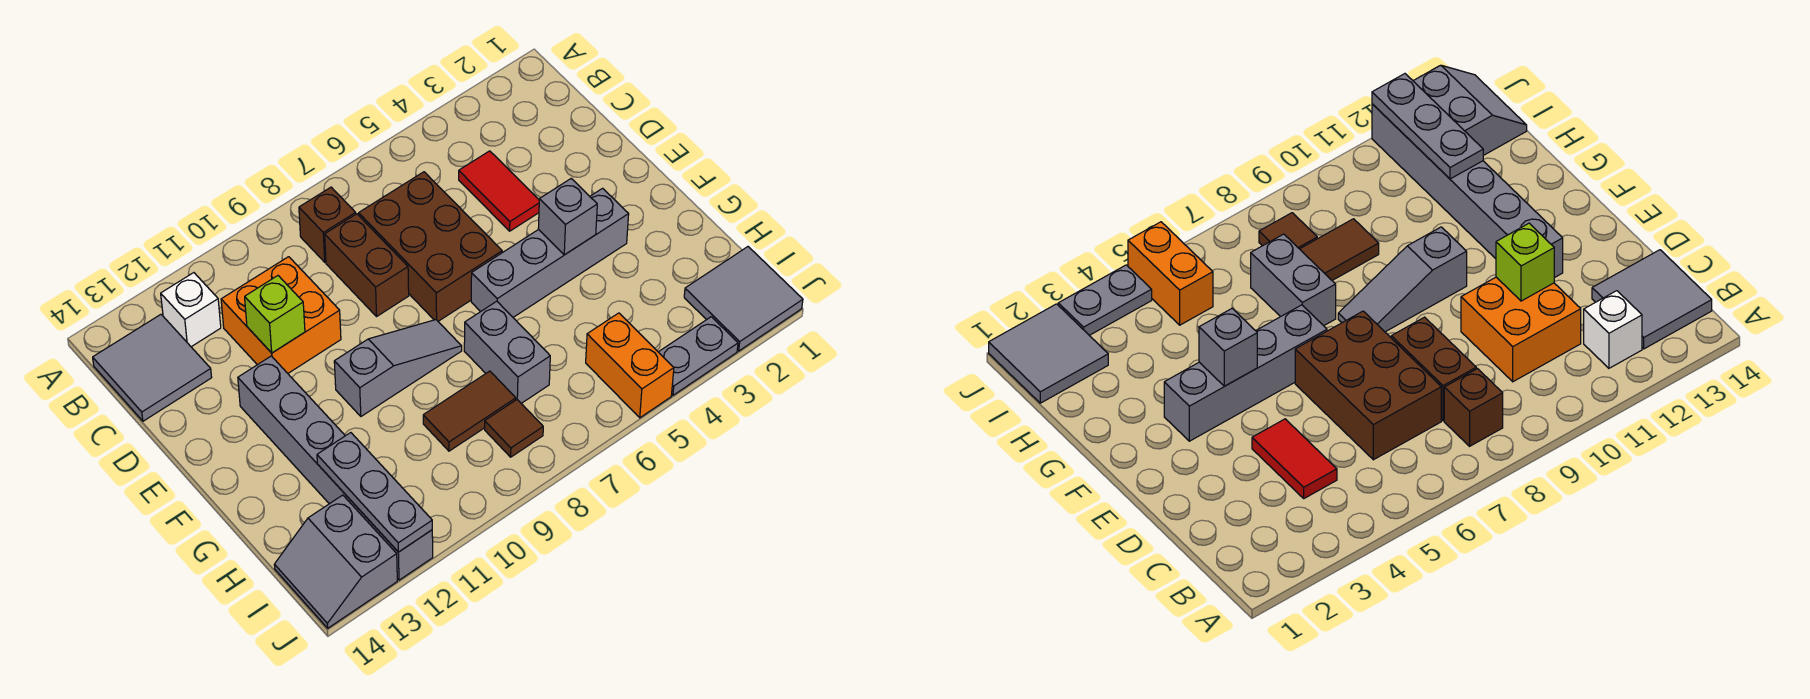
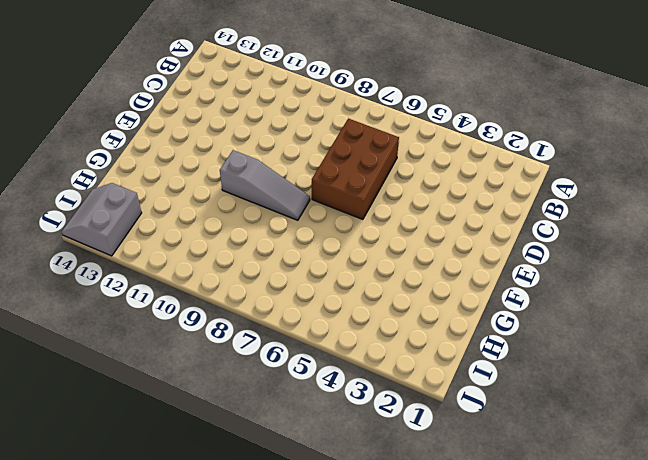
none -> brown brick B8 level 1
none -> white brick B12 level 1
none -> grey tile B13:C14 level 1

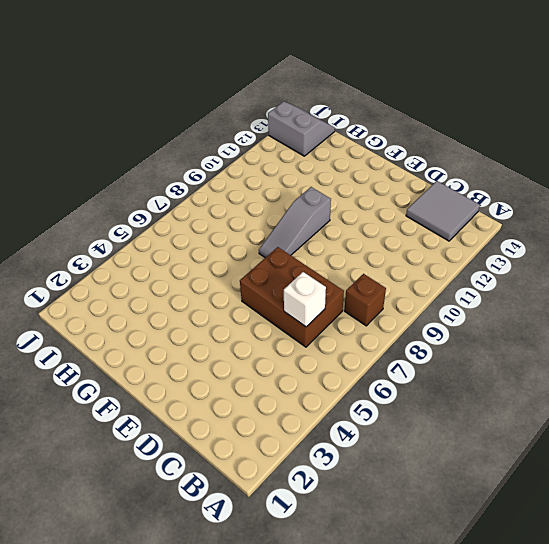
white brick C6 level 2 -> white brick B12 level 1
none -> red tile C4:D4 level 1
none -> brown brick C8:D8 level 1
none -> orange brick C10:D11 level 1

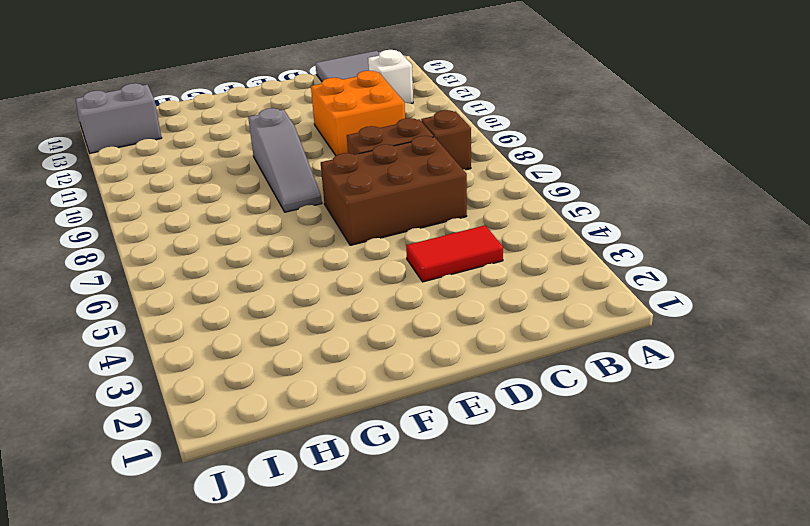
none -> grey brick E12:J12 level 1
none -> grey brick F3:F6 level 1
none -> grey brick G7:H7 level 1

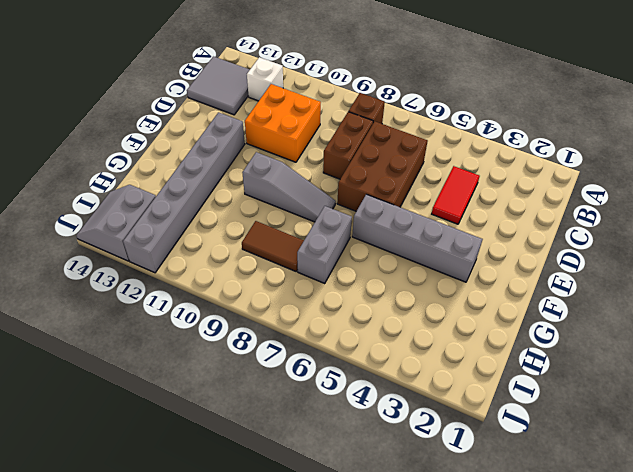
none -> grey tile I1:J2 level 1
none -> orange brick I5:J5 level 1
none -> brown tile I8 level 1

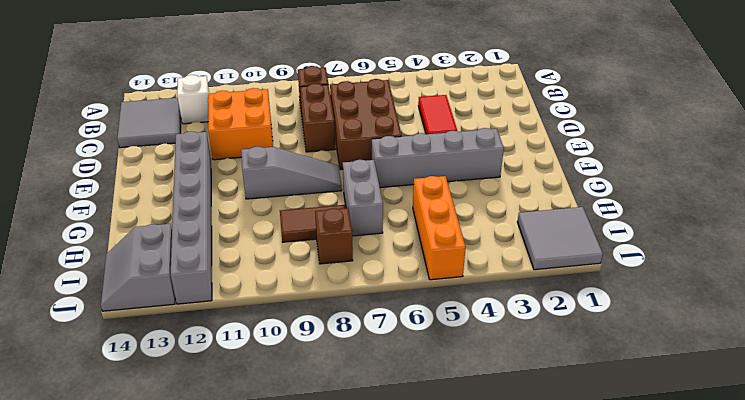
orange brick H5:J5 level 1 -> orange brick I5:J5 level 1
brown brick I8 level 1 -> brown tile I8 level 1
none -> grey plate J3:J4 level 1
none -> lime brick D11 level 2
none -> grey brick F4 level 2

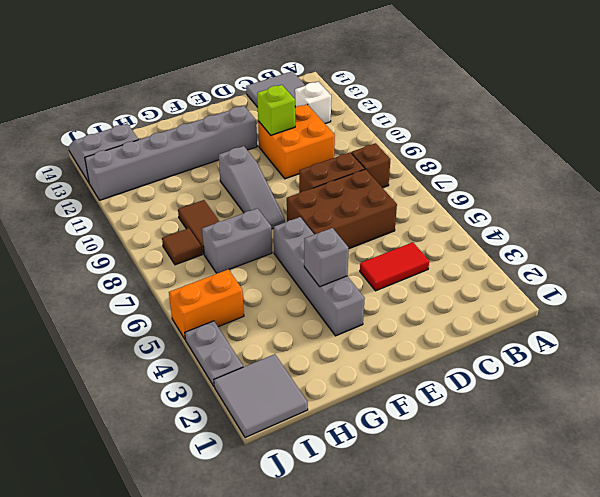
none -> grey plate H12:J12 level 2

